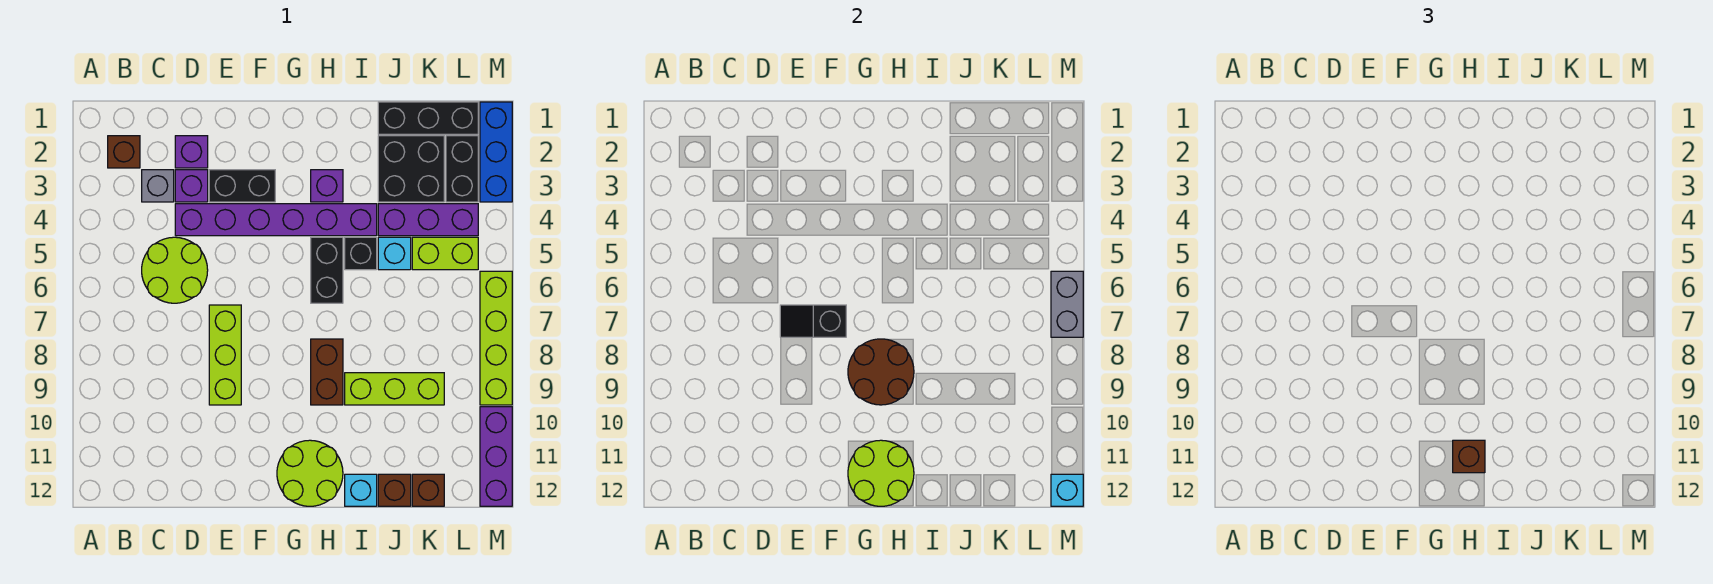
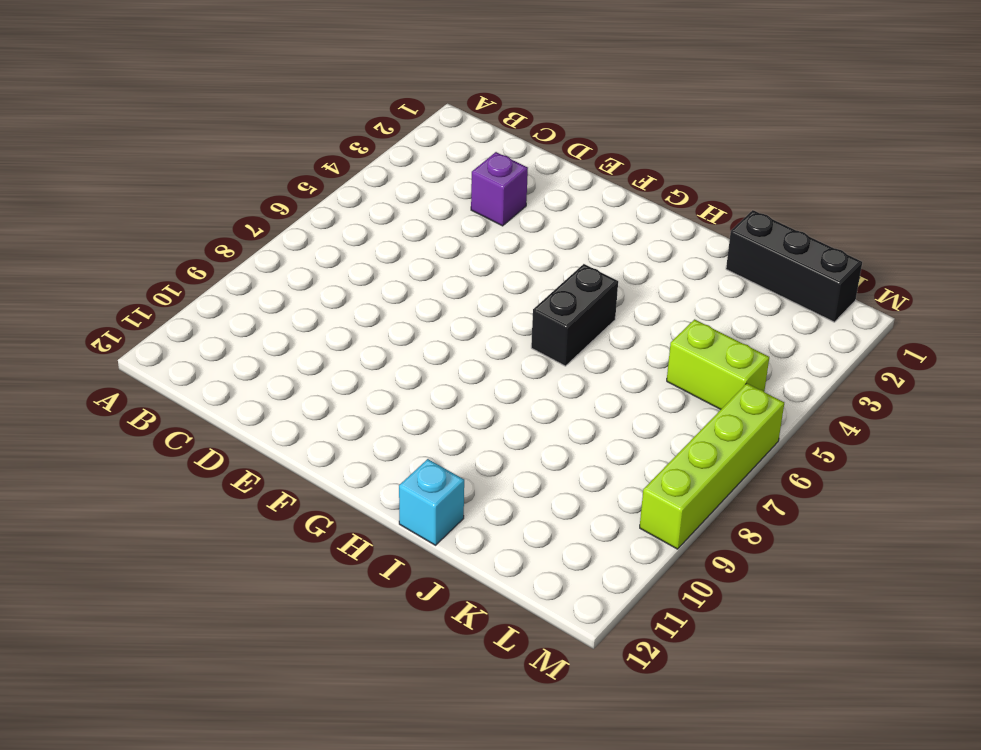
none -> brown brick B2 level 1
none -> grey brick C3 level 1
none -> lime round brick C5:D6 level 1
none -> purple brick D2 level 1

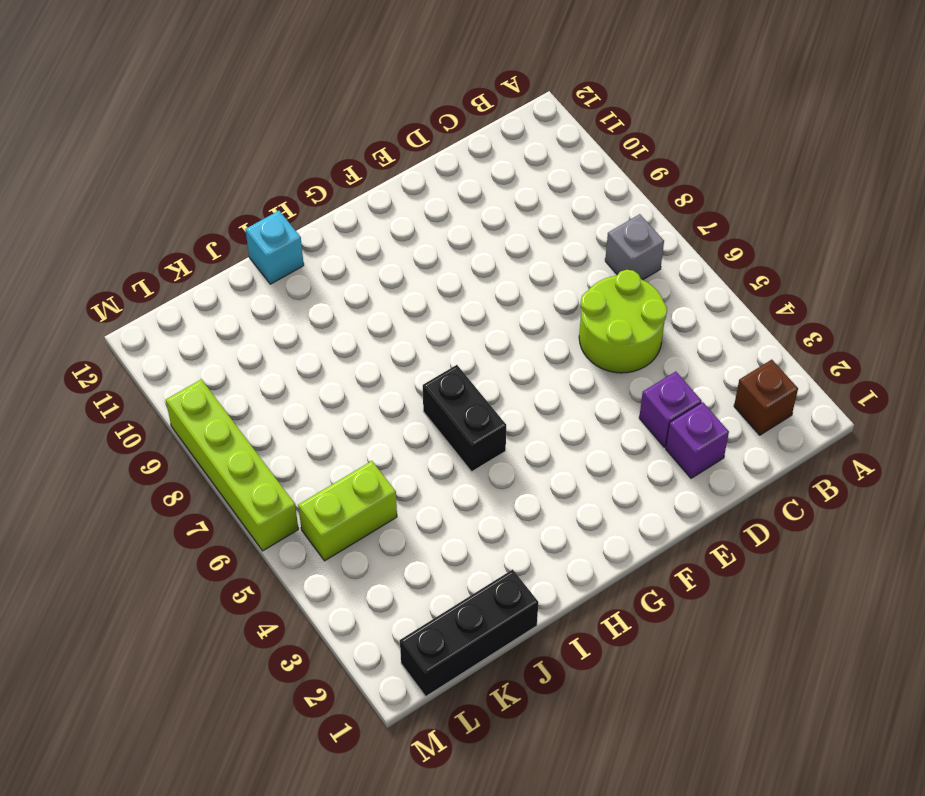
grey brick B7 level 1 -> grey brick C3 level 1
none -> purple brick D4:I4 level 1
none -> black brick E3:F3 level 1
none -> lime brick E7:E9 level 1
none -> lime round brick G11:H12 level 1

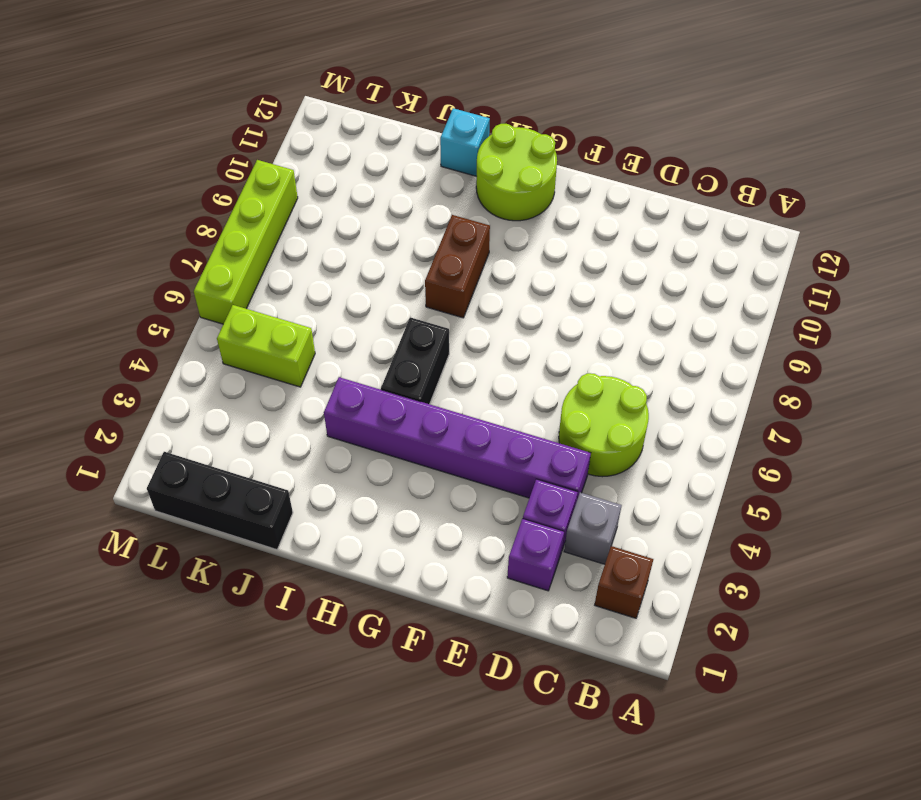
none -> black brick E3:F3 level 1
none -> lime brick E7:E9 level 1
none -> purple brick H3 level 1
none -> black brick I5 level 1

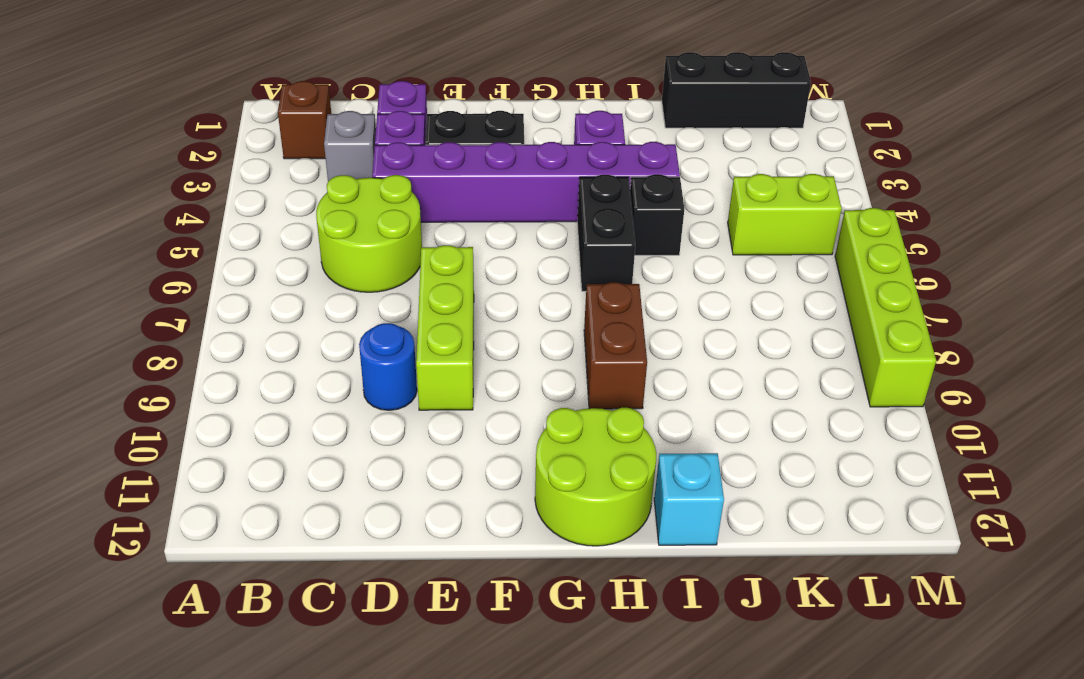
blue round brick D9 level 1 -> none
none -> lime brick I9:K9 level 1
none -> black brick J2:K3 level 1
none -> purple brick J4:L4 level 1
none -> cyan brick J5 level 1

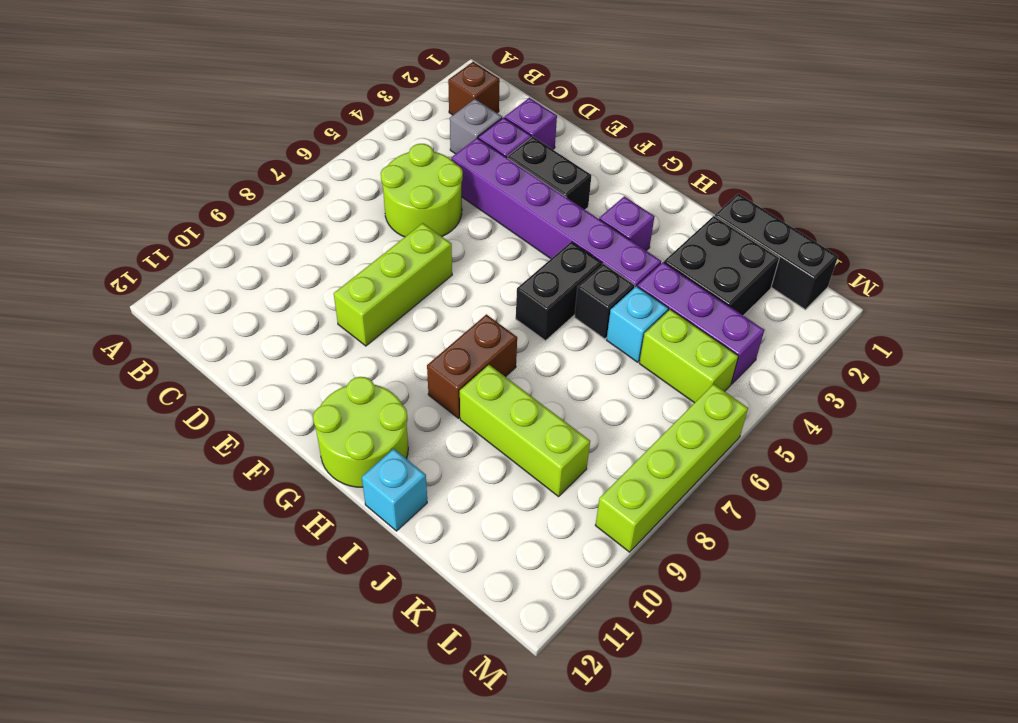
none -> brown brick J12 level 1
none -> brown brick K12 level 1
none -> black brick L2:L3 level 1
none -> blue brick M1:M3 level 1

